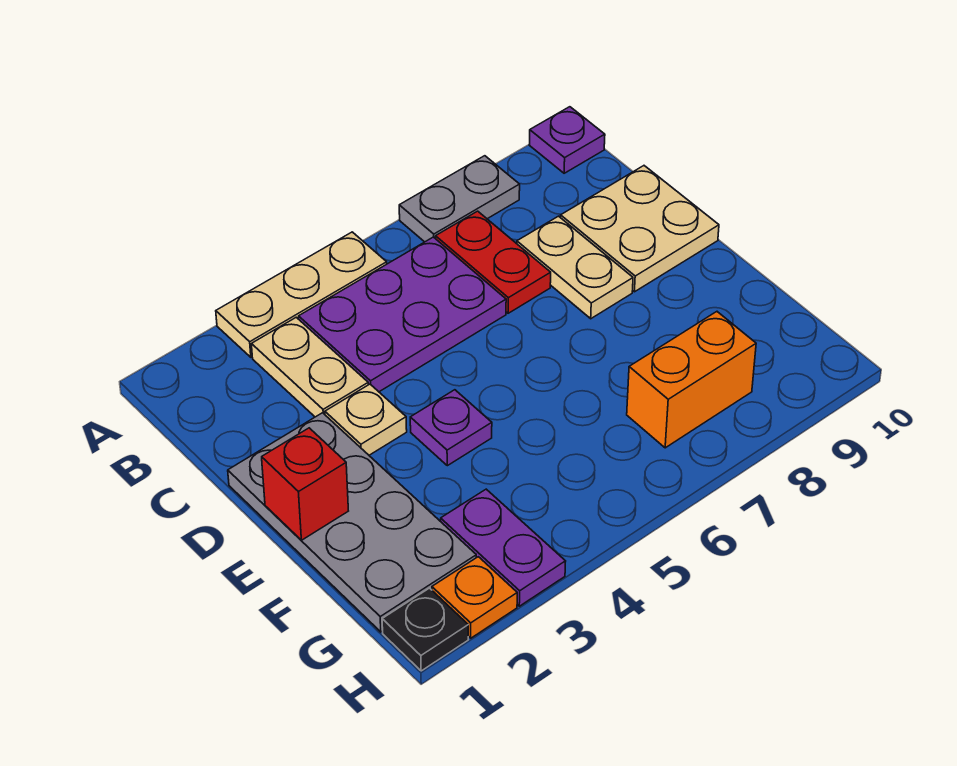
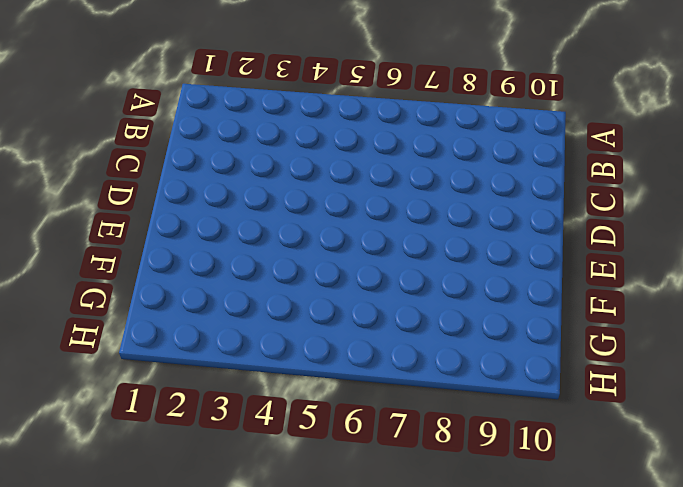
none -> tan plate A3:A5 level 1
none -> grey plate A7:A8 level 1
none -> purple plate A10 level 1

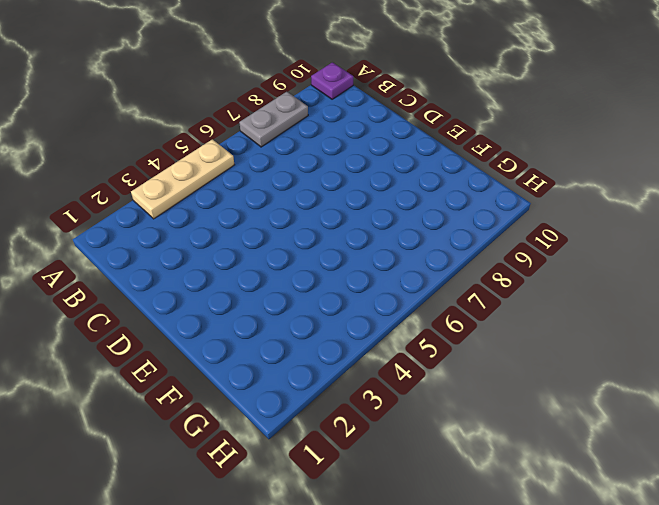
none -> tan plate B3:C3 level 1
none -> purple plate B4:C6 level 1
none -> red plate B7:C7 level 1

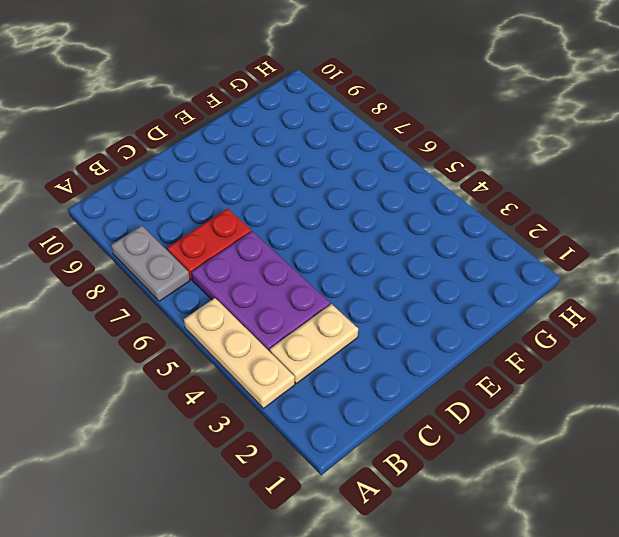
none -> purple plate A10 level 1
none -> tan plate C8:D8 level 1
none -> tan plate C9:D10 level 1

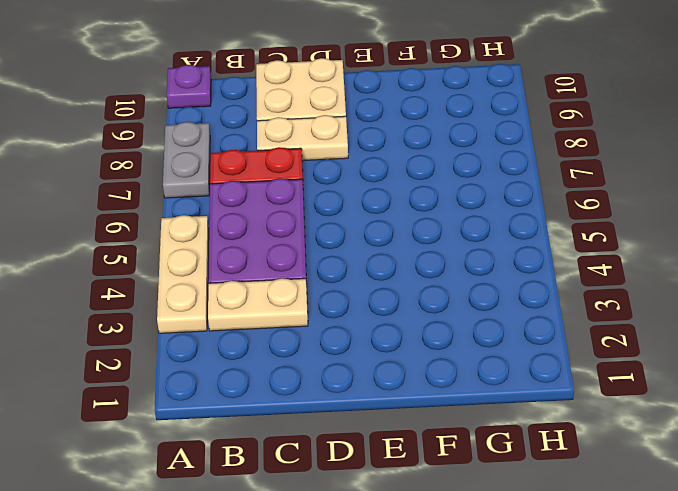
none -> grey plate D1:G2 level 1
none -> tan plate D3 level 1
none -> purple plate E4 level 1

